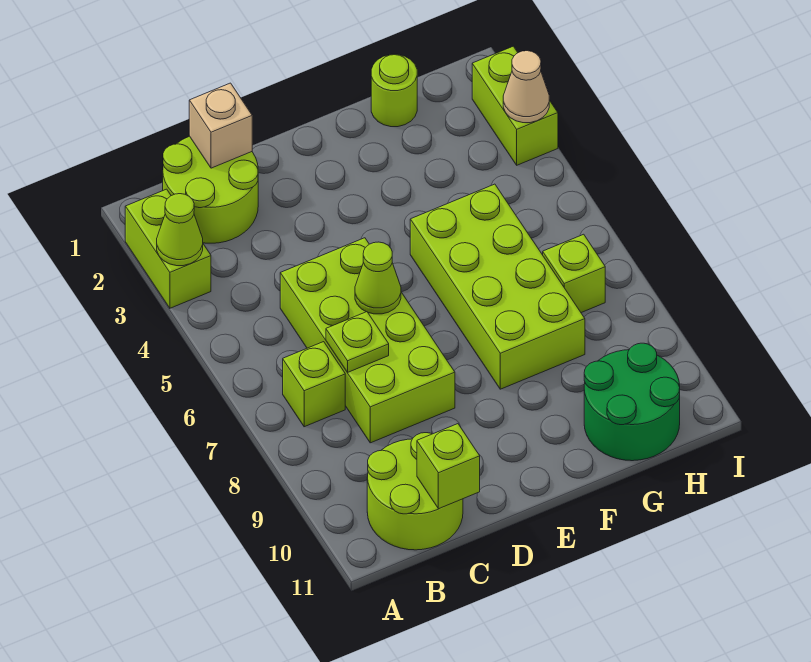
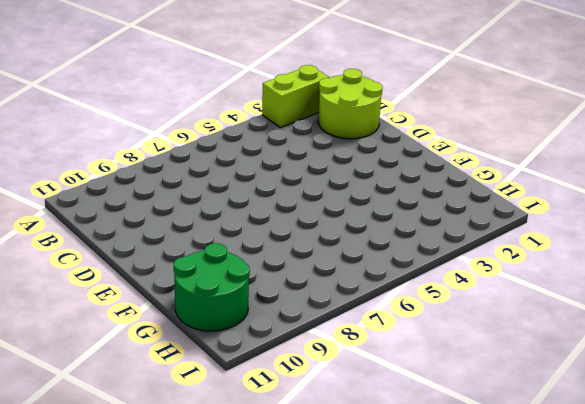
none -> lime brick B7 level 1
none -> lime round brick B10:C11 level 1
none -> lime brick C5:D8 level 1

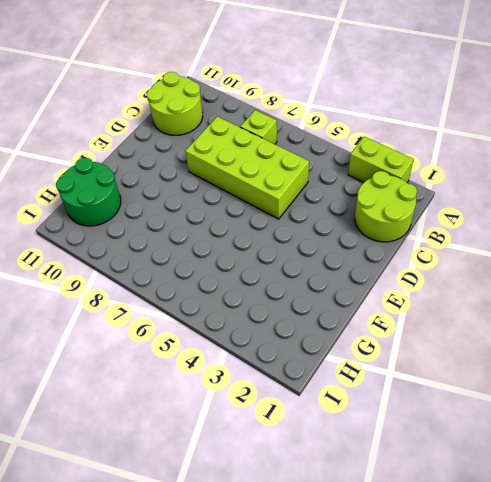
none -> lime brick F5:G8 level 1
none -> lime round brick G1 level 1
none -> lime brick H7 level 1

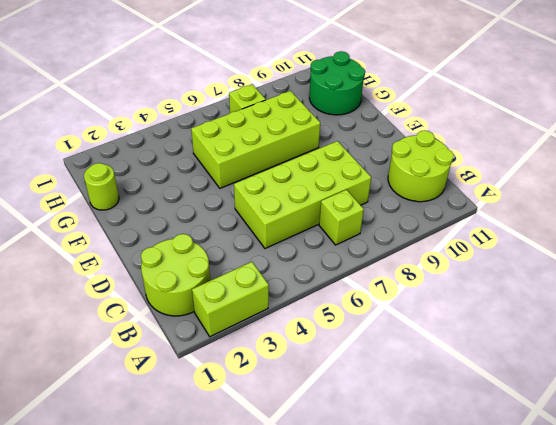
none -> lime brick I2:I3 level 1
none -> lime cone A3 level 2
none -> tan brick C1 level 2

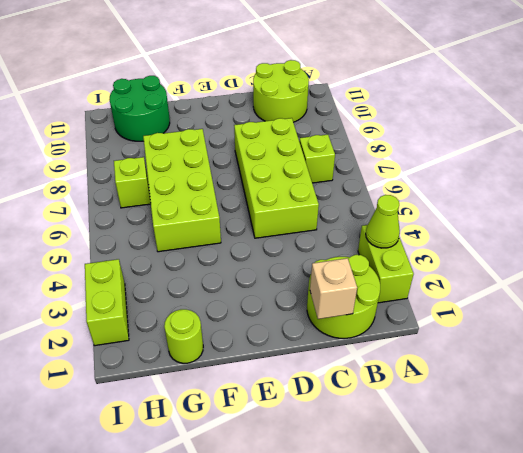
none -> lime plate C7 level 2
none -> lime brick C11 level 2
none -> lime cone D6 level 2

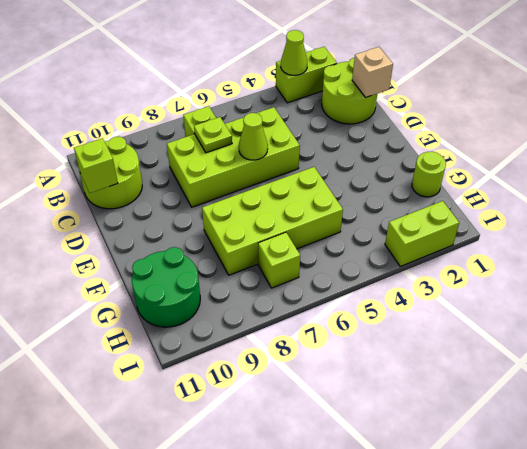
none -> tan cone I3 level 2

